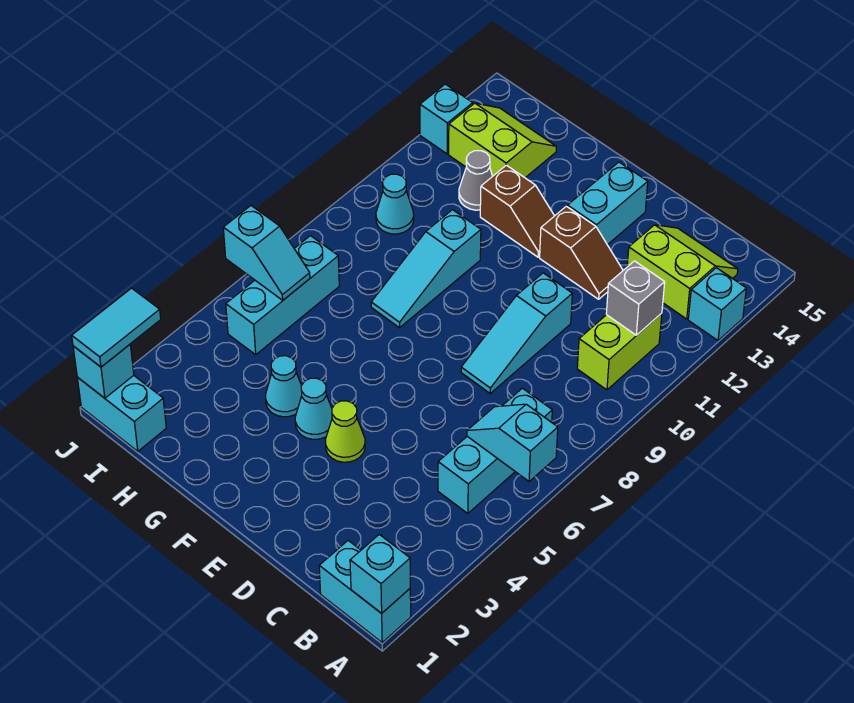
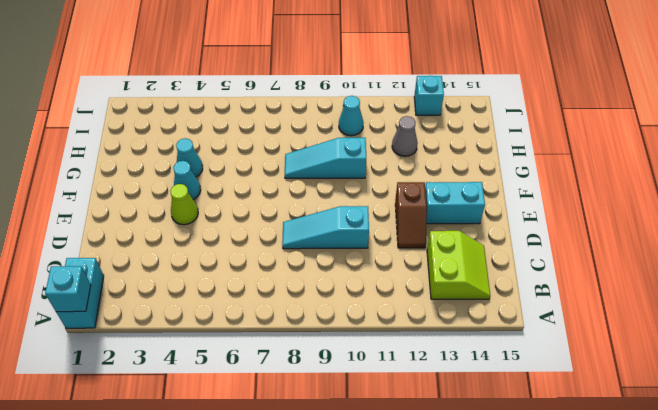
none -> cyan brick A13 level 1
none -> cyan brick B5:B7 level 1
none -> lime brick B10:B11 level 1

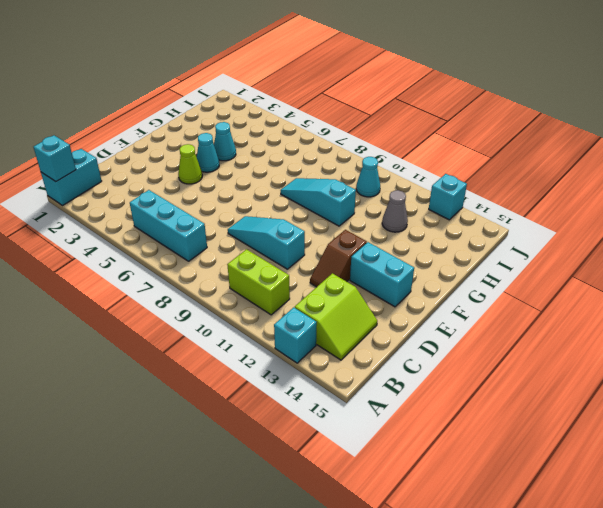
none -> brown slope F12:G12 level 1 top G
none -> lime slope H13:I14 level 1 top 13
none -> cyan brick I1:J1 level 1

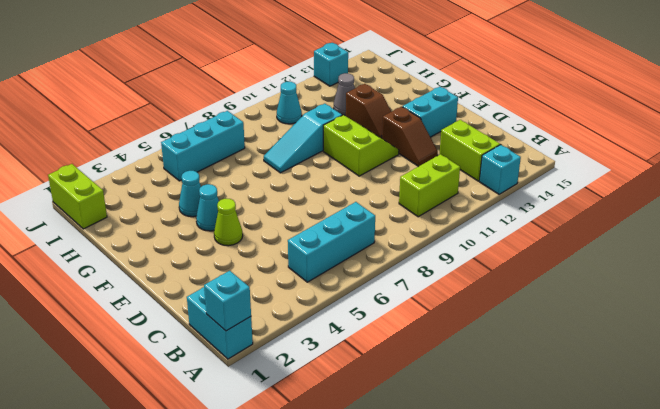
lime slope E10:F11 level 1 top 10 -> lime slope H13:I14 level 1 top 13
lime brick I1:J1 level 1 -> cyan brick I1:J1 level 1
none -> cyan slope D8:D10 level 1 top 10
none -> cyan slope A6:B6 level 2 top A
none -> grey brick B11 level 2

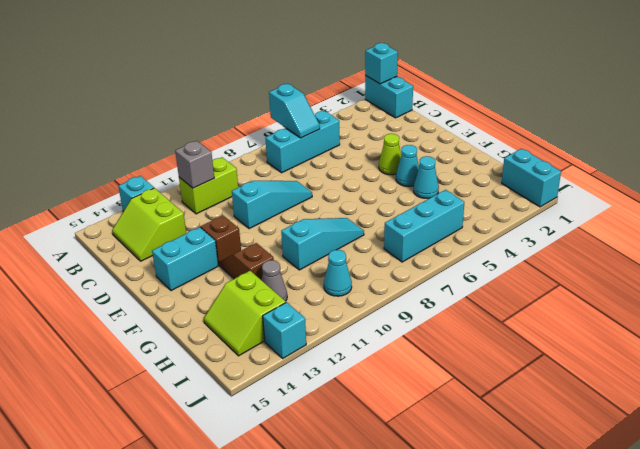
none -> cyan slope I6:J6 level 2 top J
none -> cyan brick J1 level 2
none -> cyan tile J1:J2 level 3

